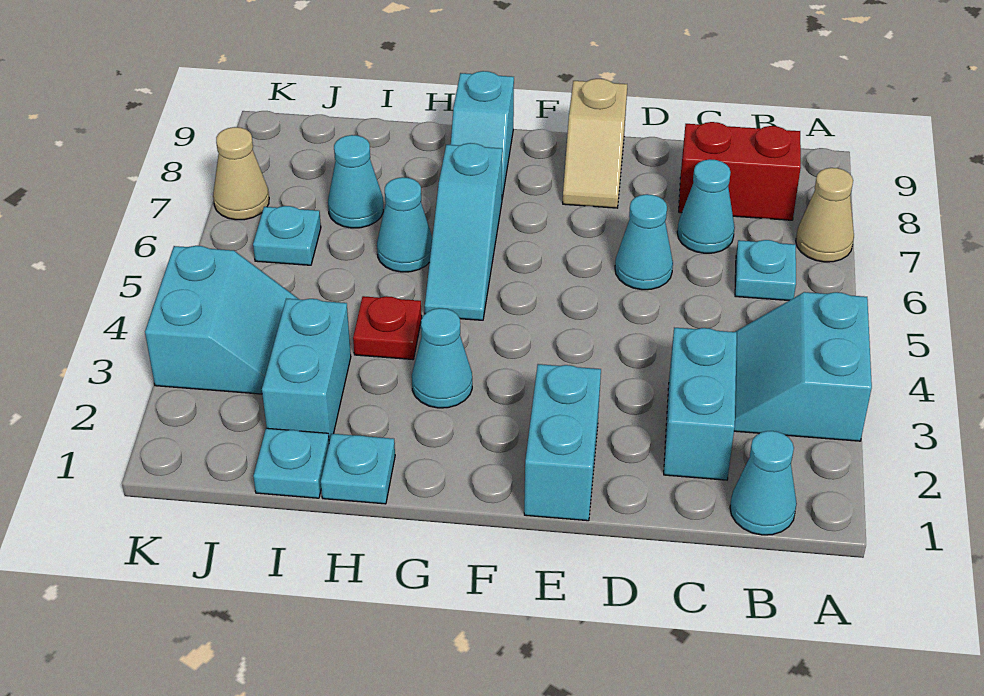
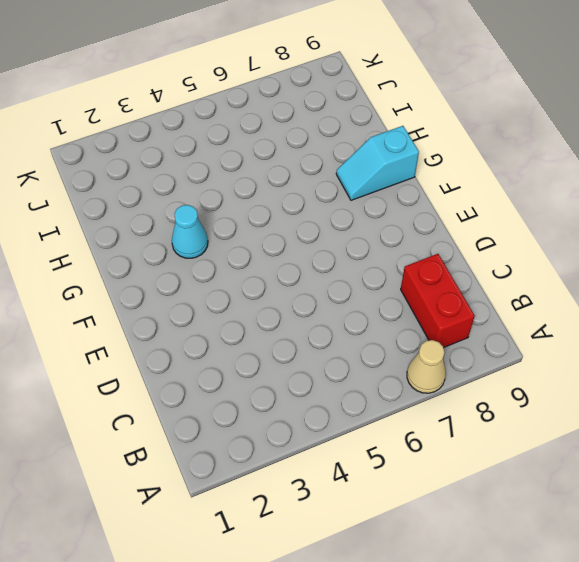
none -> cyan slope A3:B4 level 1 top A
none -> cyan cone B1 level 1
none -> cyan plate B6 level 1

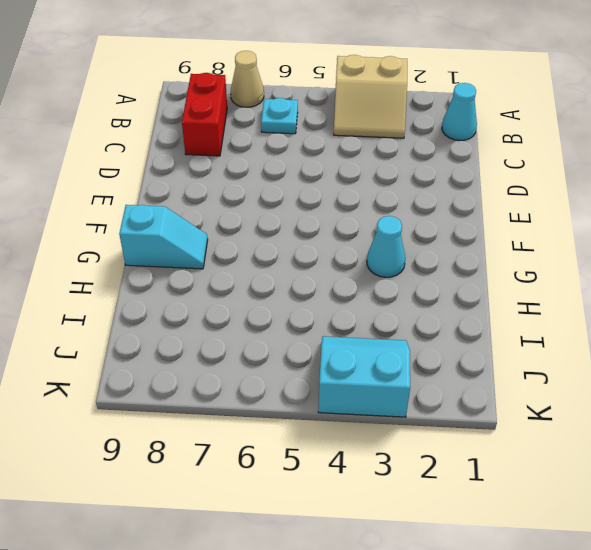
tan slope A3:B4 level 1 top A -> cyan slope A3:B4 level 1 top A
none -> cyan brick C2:C3 level 1
none -> cyan cone C7 level 1
none -> cyan cone D6 level 1

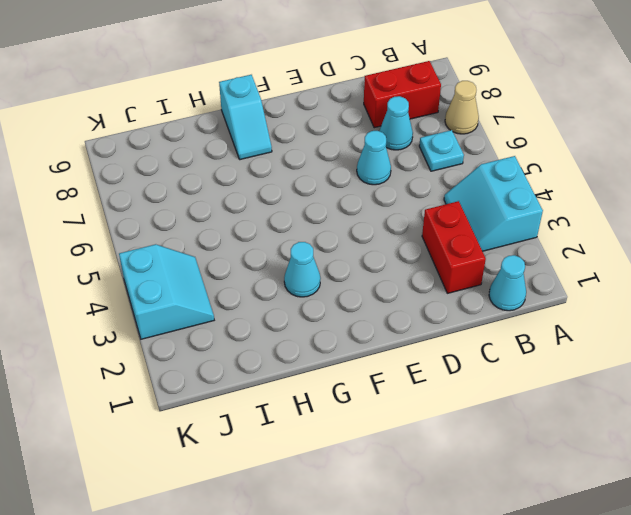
red brick C2:C3 level 1 -> cyan brick C2:C3 level 1
none -> cyan brick E1:E2 level 1
none -> tan slope E8:E9 level 1 top 9
none -> cyan slope G5:G7 level 1 top 7

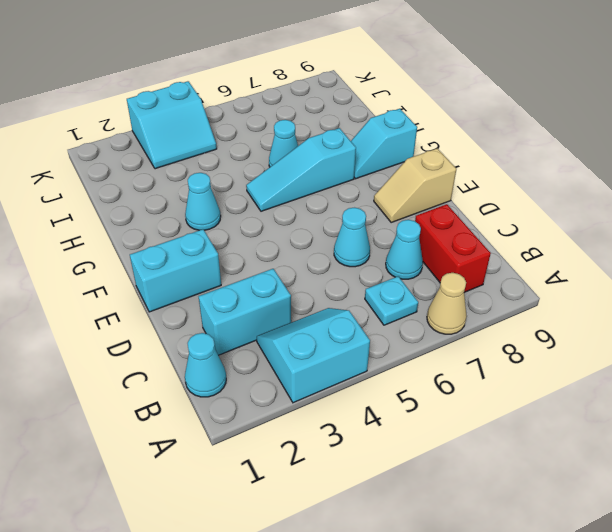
none -> cyan plate H1 level 1
none -> red plate H4 level 1
none -> cyan plate I1 level 1

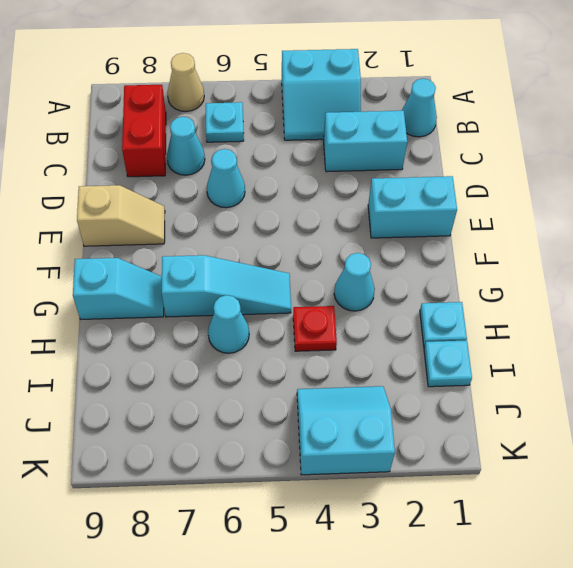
none -> cyan brick I2:I3 level 1
none -> cyan cone I7 level 1
none -> cyan plate J6 level 1

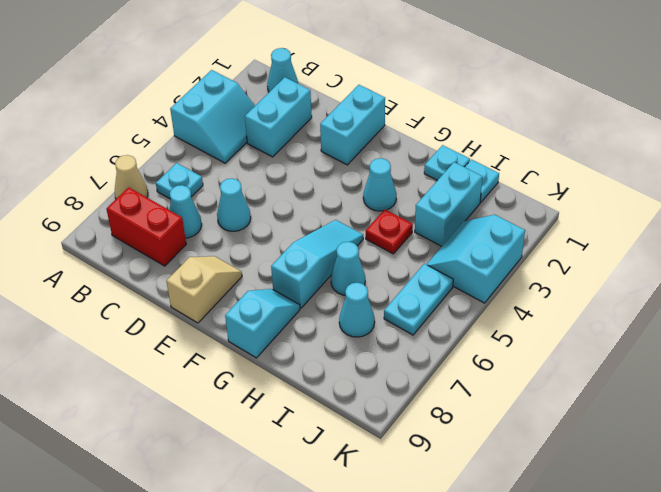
cyan plate J5:J6 level 1 -> cyan plate J6 level 1
none -> tan cone K7 level 1

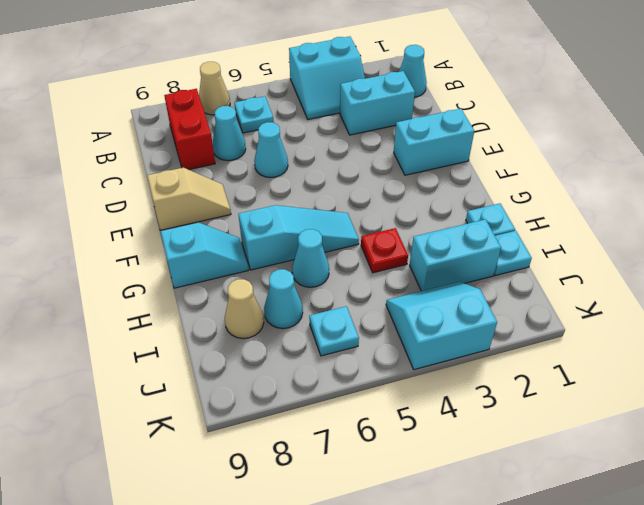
tan cone I8 level 1 -> tan cone K7 level 1
none -> cyan cone G3 level 1

